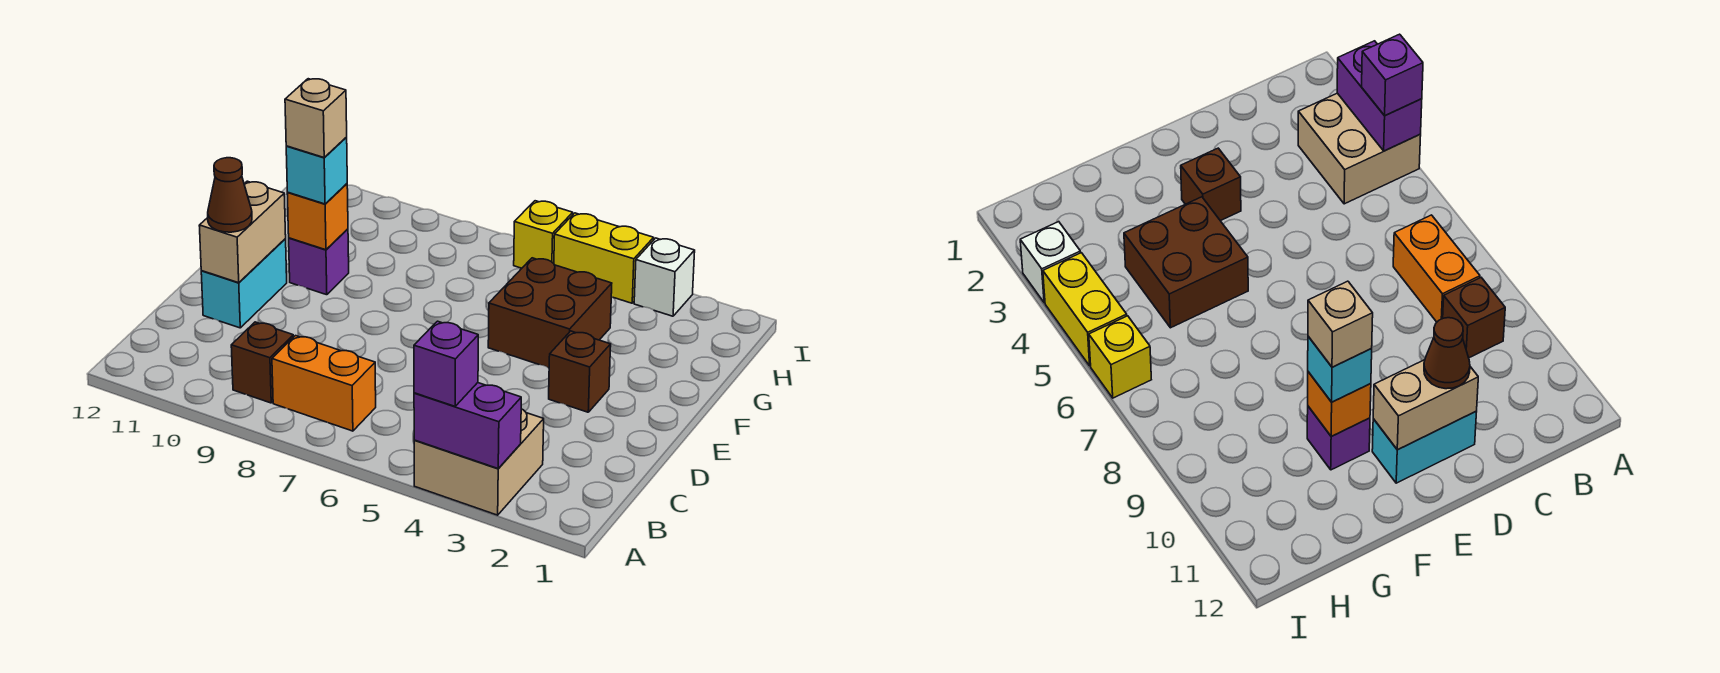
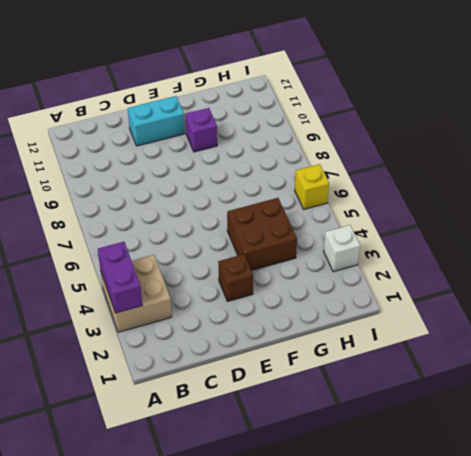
none -> orange brick B7:B8 level 1
none -> brown brick B9 level 1
none -> yellow brick I4:I5 level 1

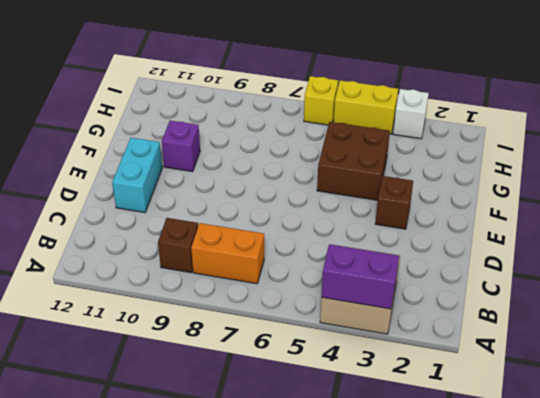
none -> tan brick D11:E11 level 2
none -> orange brick F10 level 2
none -> purple brick A4 level 3

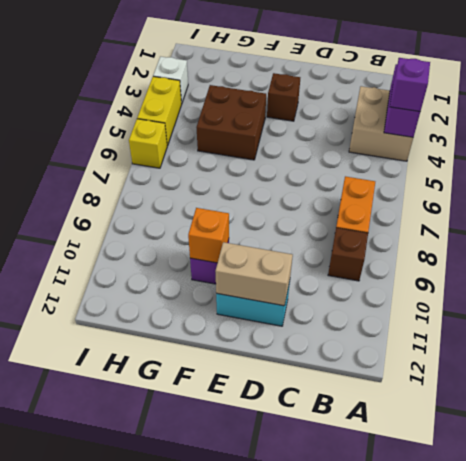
none -> brown cone D11 level 3
none -> cyan brick F10 level 3
none -> tan brick F10 level 4

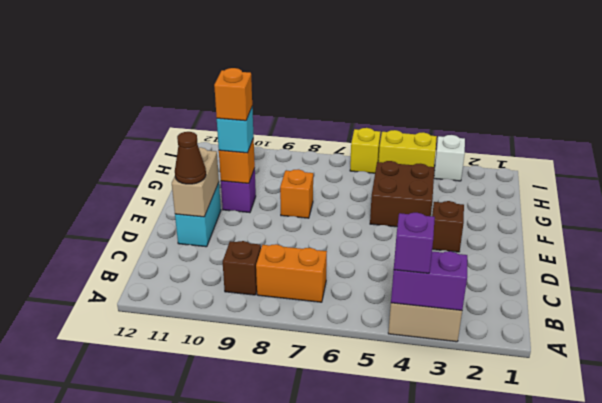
orange brick F8 level 1 -> none
orange brick F10 level 4 -> tan brick F10 level 4

